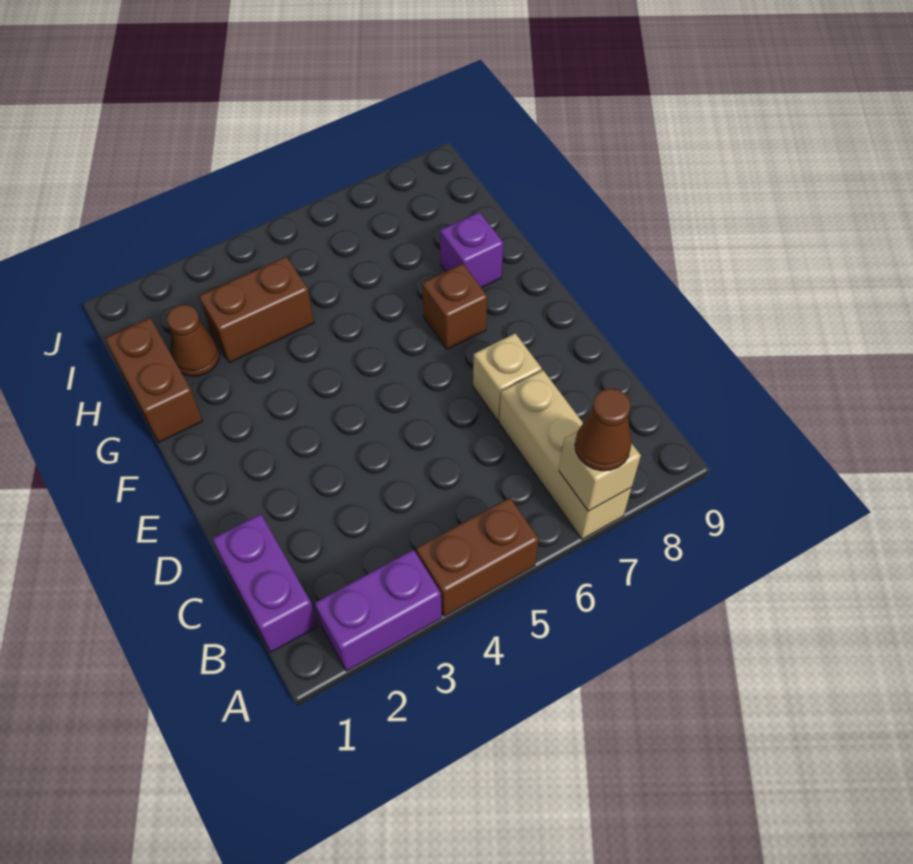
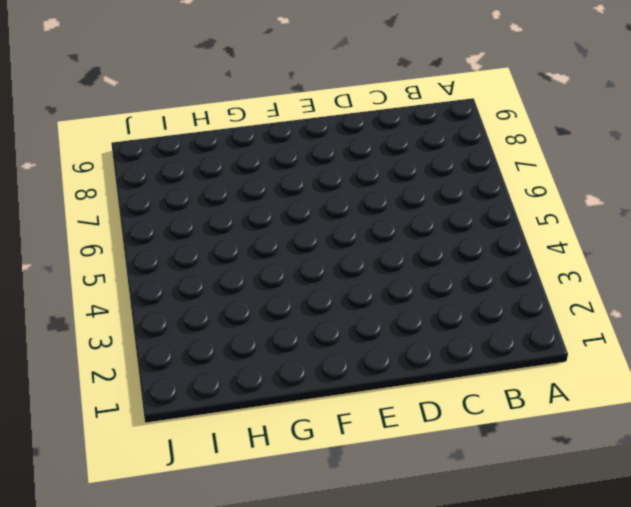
none -> purple brick A2:A3 level 1
none -> brown brick A4:A5 level 1
none -> tan brick A7:C7 level 1

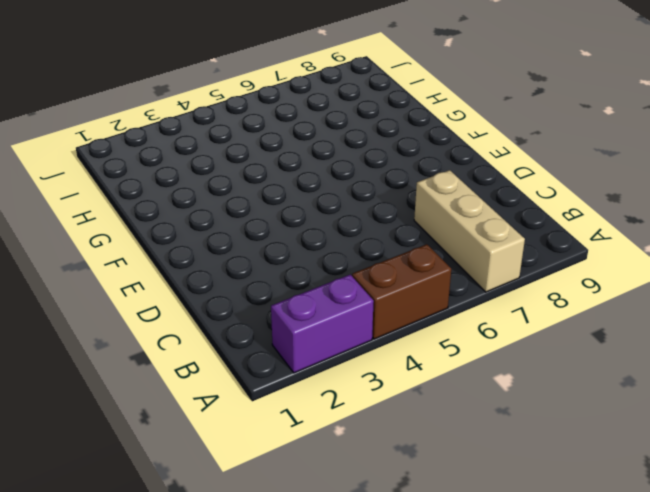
none -> purple brick B1:C1 level 1
none -> tan brick D7 level 1
none -> brown brick F7 level 1

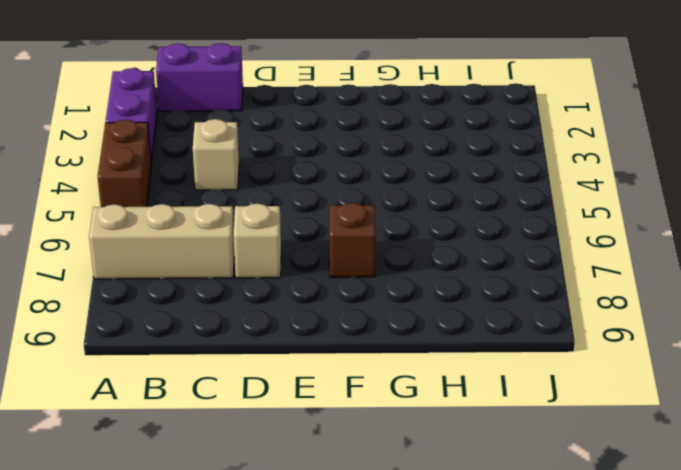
tan brick C4 level 1 -> tan brick A7 level 2
none -> brown brick G1:H1 level 1
none -> purple brick G8 level 1
none -> brown cone H2 level 1

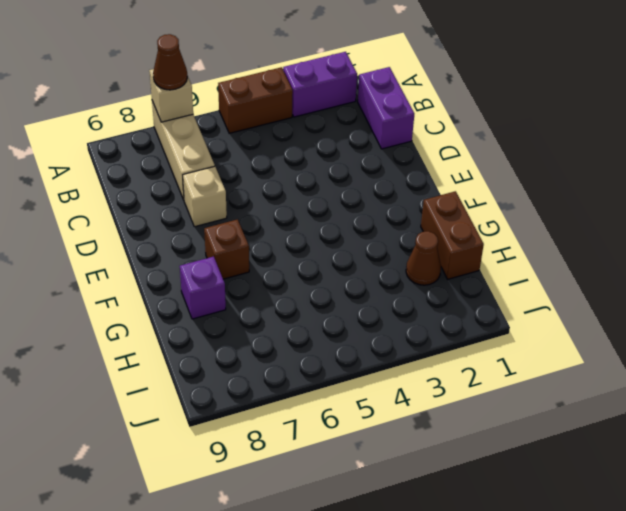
none -> brown brick H3:H4 level 1

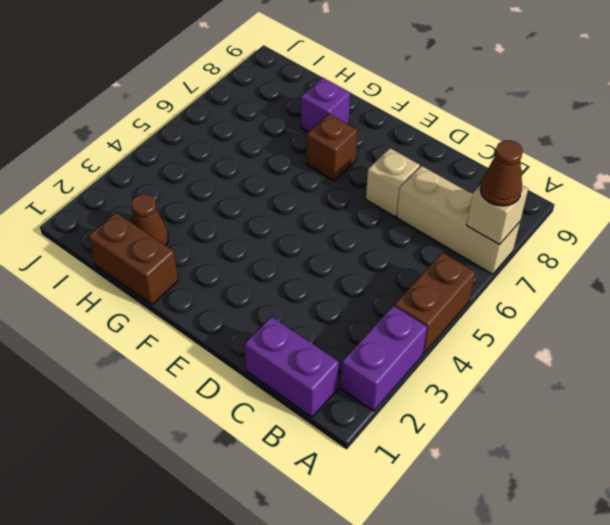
none -> brown brick H3:H4 level 1

